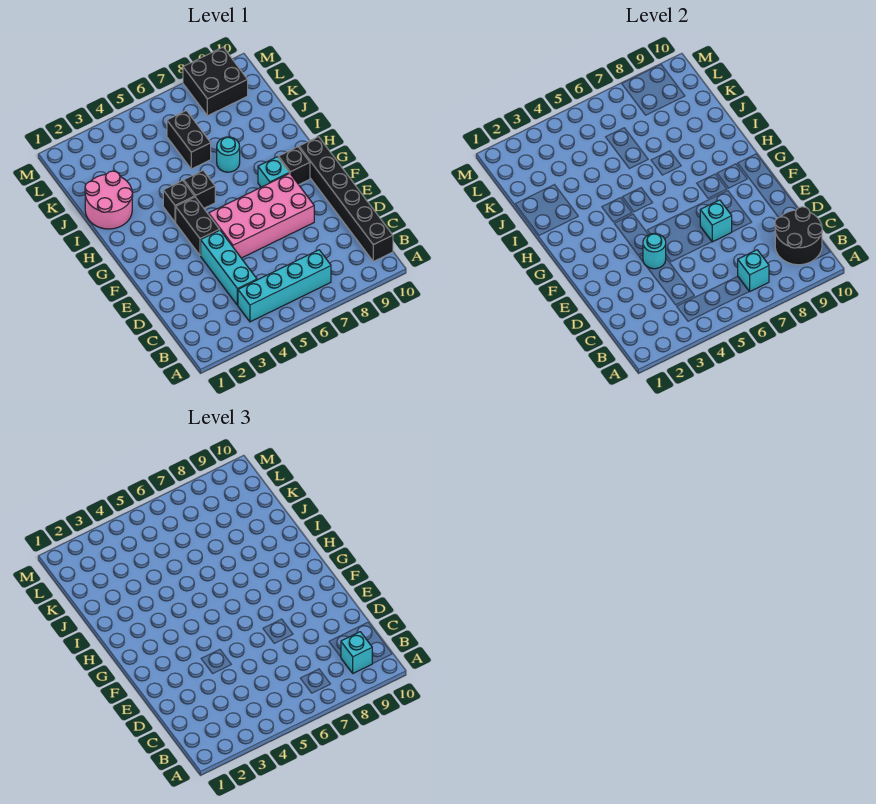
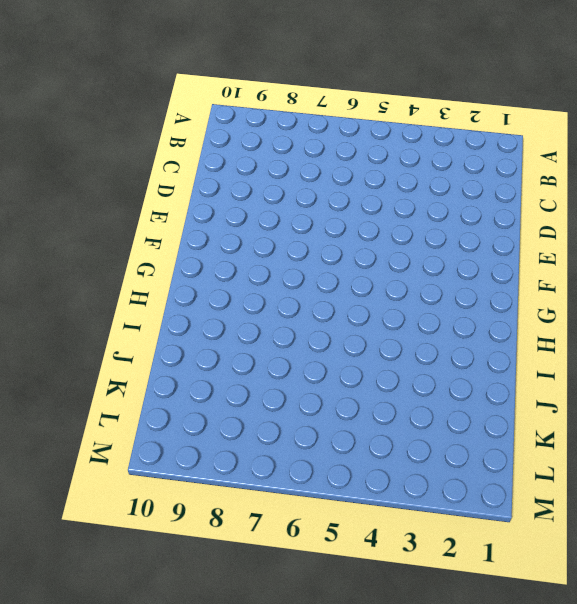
none -> cyan brick B4:B7 level 1
none -> black brick B10:G10 level 1
none -> cyan brick C4:E4 level 1

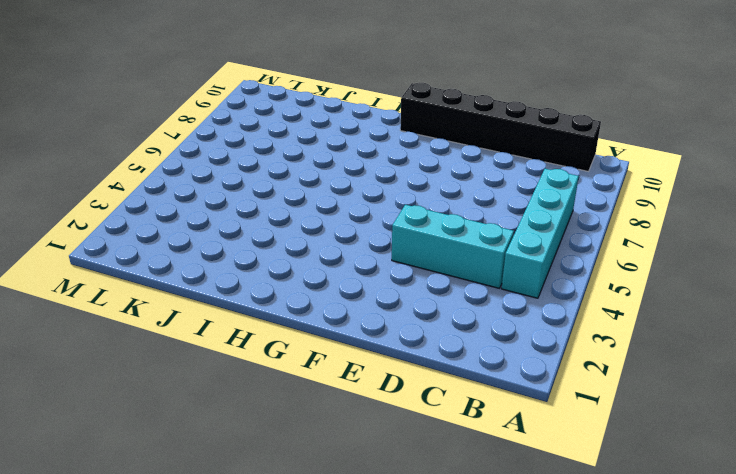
none -> pink brick E5:F8 level 1
none -> black brick F4:G4 level 1
none -> cyan brick G8 level 1

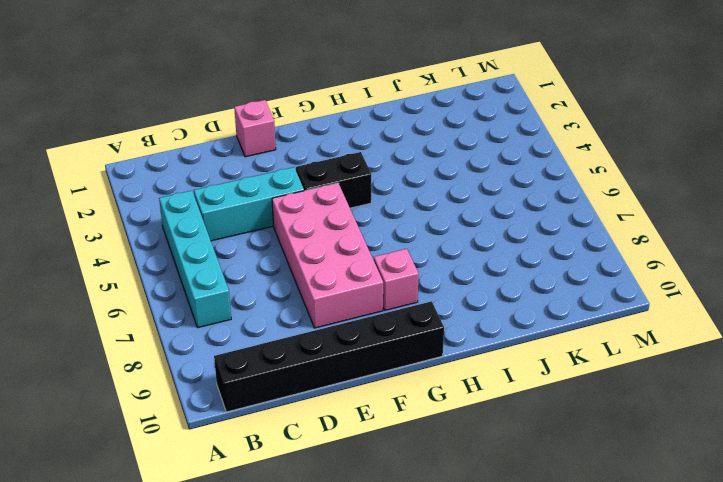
pink brick E1 level 1 -> none
pink brick G8 level 1 -> cyan brick G8 level 1
none -> black brick G9 level 1
none -> black brick H4 level 1
none -> black brick H5 level 1

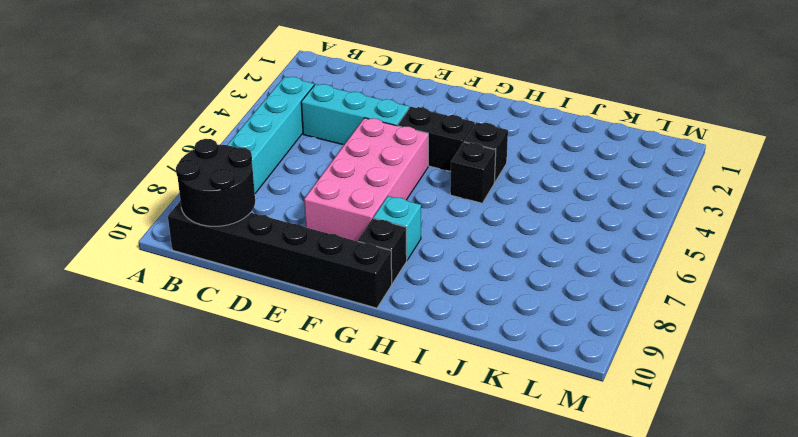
none -> pink round brick I1:J2 level 1
none -> cyan round brick I7 level 1
none -> black brick J6:K6 level 1

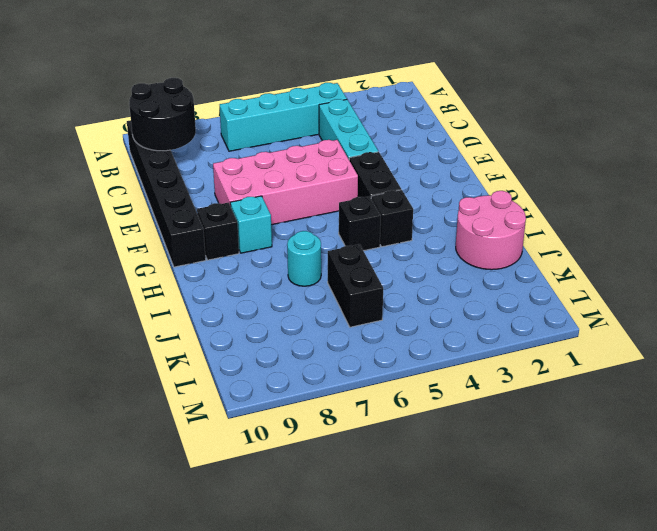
none -> black brick L8:M9 level 1
none -> cyan brick B7 level 2
none -> cyan round brick E4 level 2

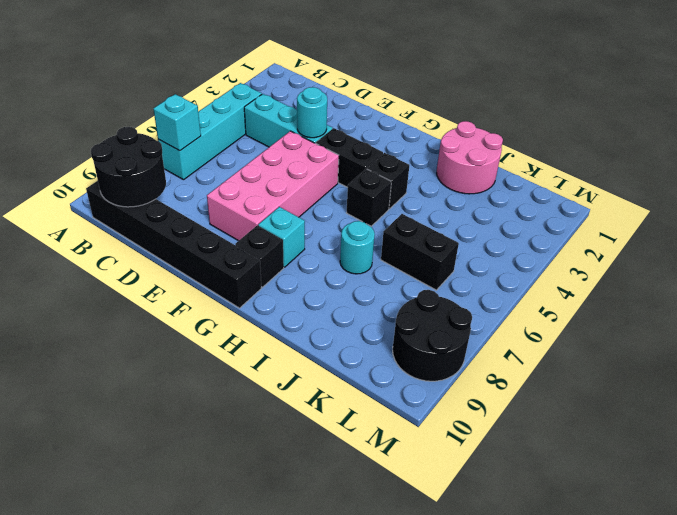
black round brick L8:M9 level 1 -> black brick L8:M9 level 1
none -> cyan brick E7 level 2
none -> cyan brick B9 level 3

